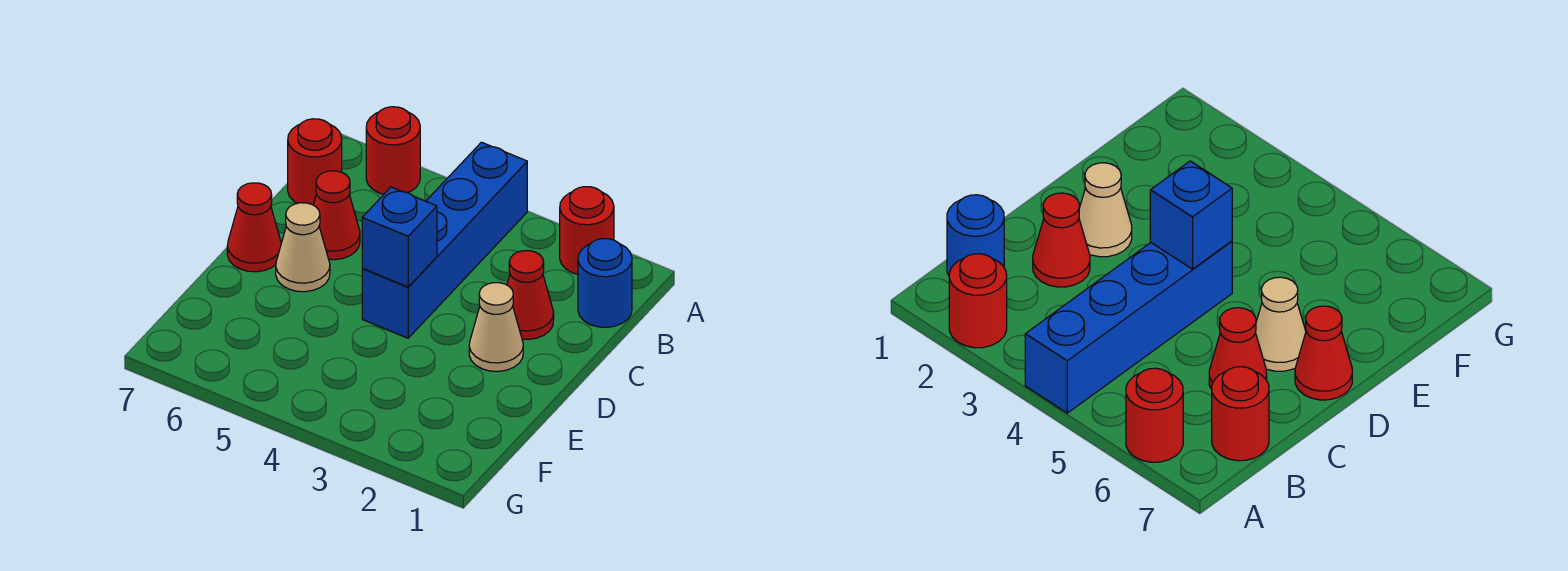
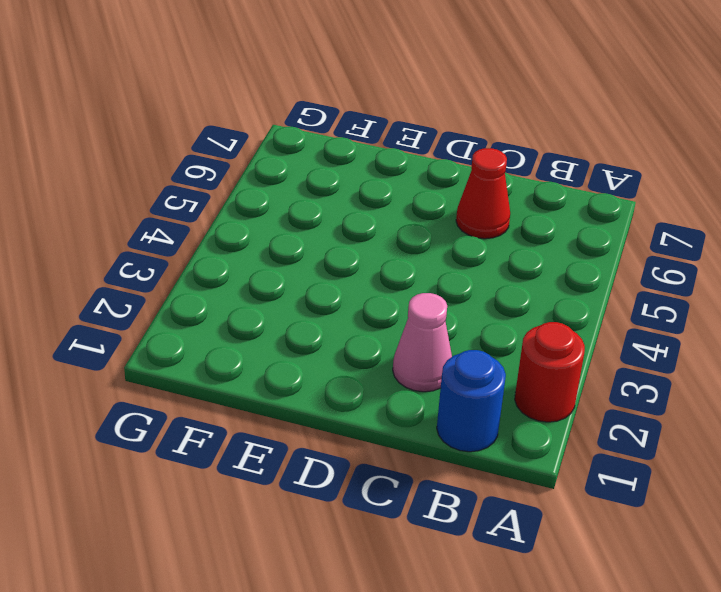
pink cone C2 level 1 -> red cone C2 level 1
none -> blue brick A4:D4 level 1
none -> red round brick A6 level 1

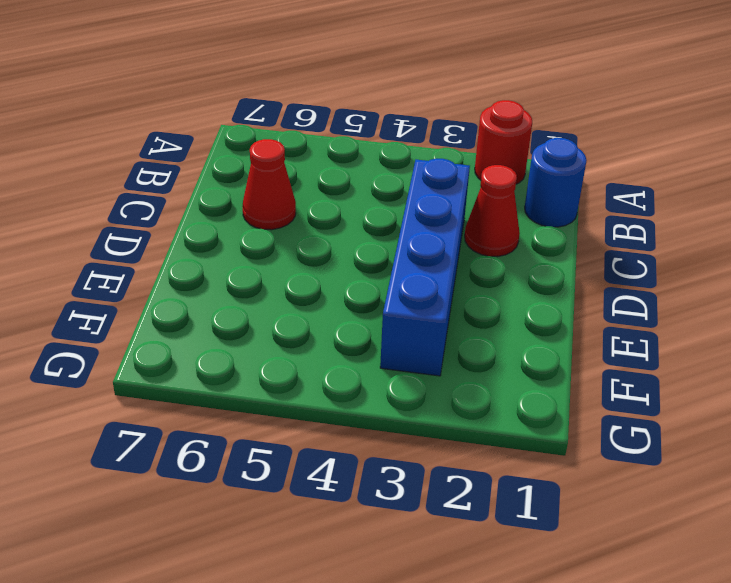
blue brick C3:F3 level 1 -> blue brick A4:D4 level 1
none -> red round brick A6 level 1
none -> red round brick B7 level 1

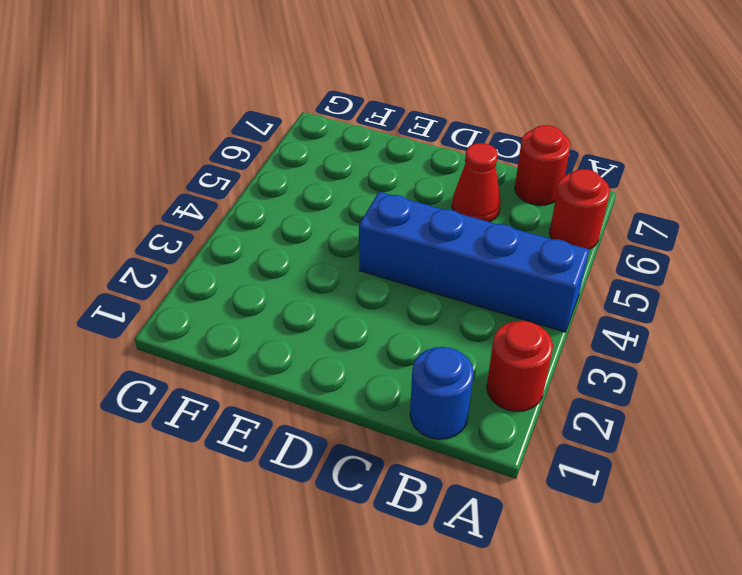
none -> red cone C2 level 1
none -> tan cone D2 level 1

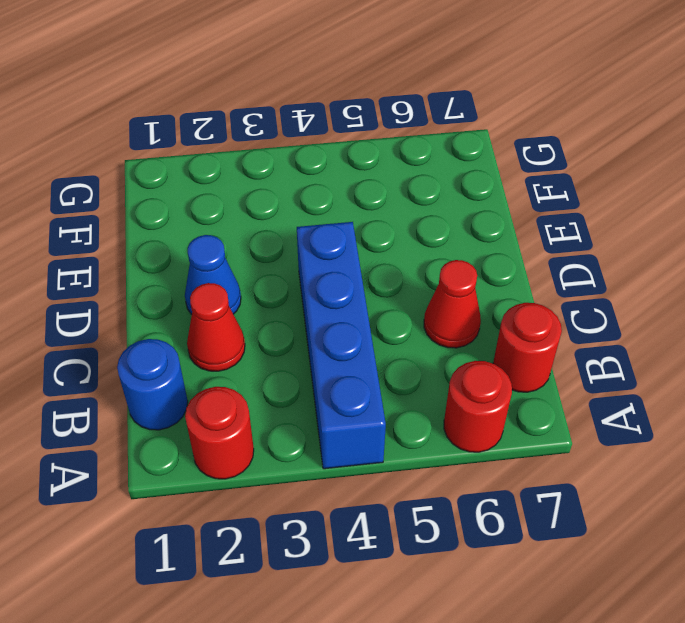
blue cone D2 level 1 -> tan cone D2 level 1
none -> tan cone D6 level 1
none -> red cone D7 level 1

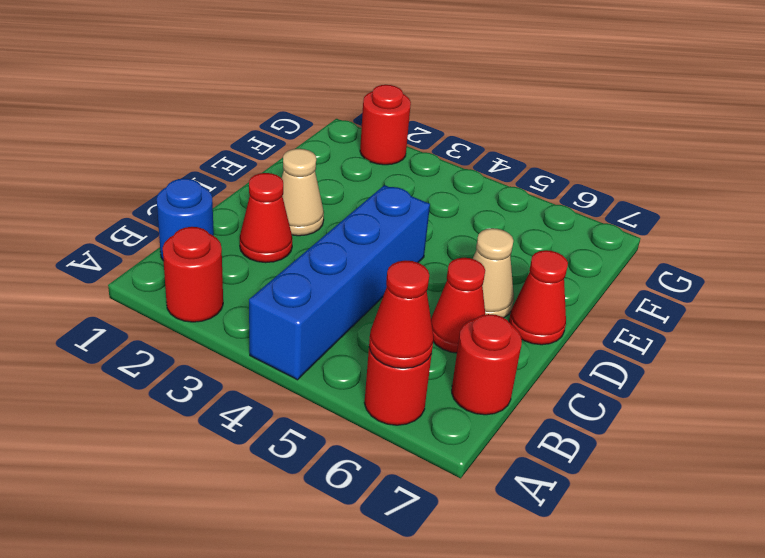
red cone A6 level 2 -> none
red round brick G2 level 1 -> none
none -> blue brick D4 level 2

